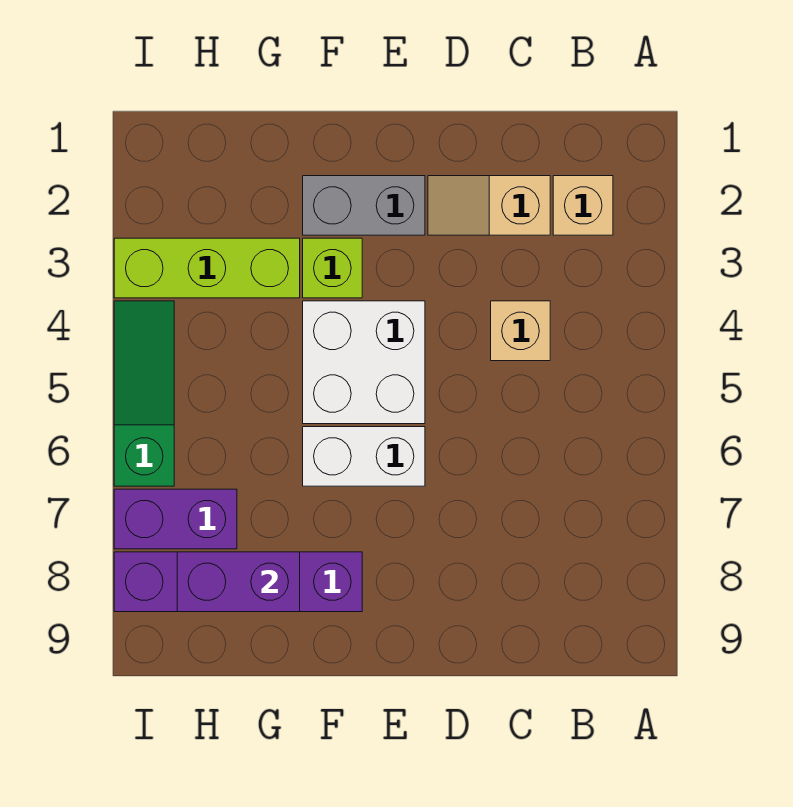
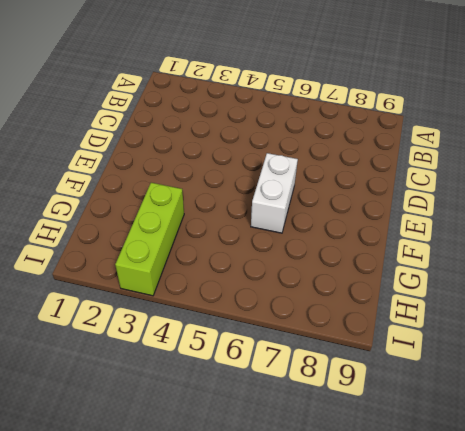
none -> tan brick B2 level 1
none -> tan slope C2:D2 level 1 top C
none -> tan brick C4 level 1

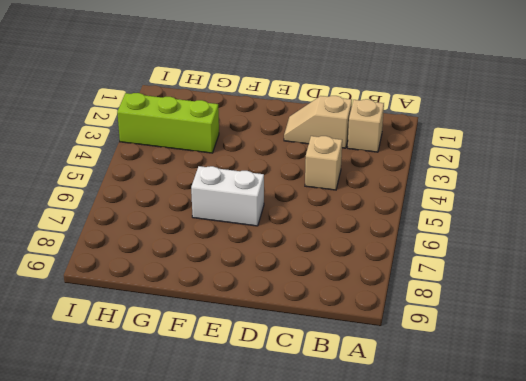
none -> grey brick E2:F2 level 1
none -> white brick E4:F5 level 1
none -> lime brick F3 level 1

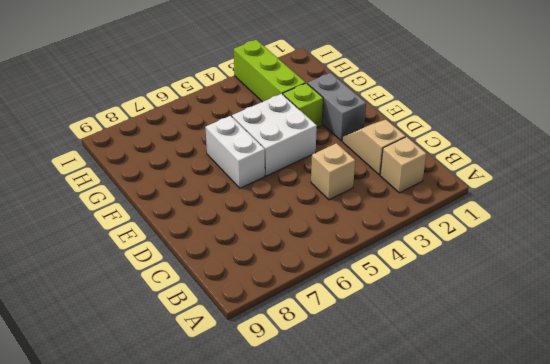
none -> purple brick F8:I8 level 1
none -> purple brick H7:I7 level 1
none -> green slope I4:I6 level 1 top 6

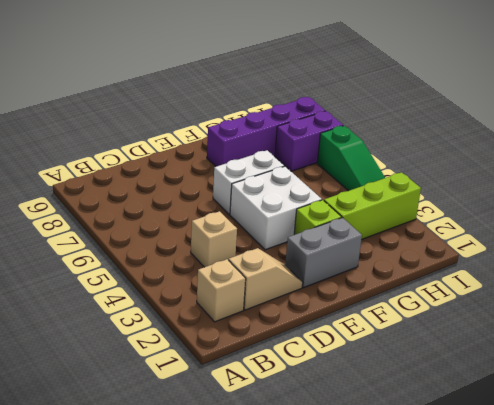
none -> purple brick G8:H8 level 2

